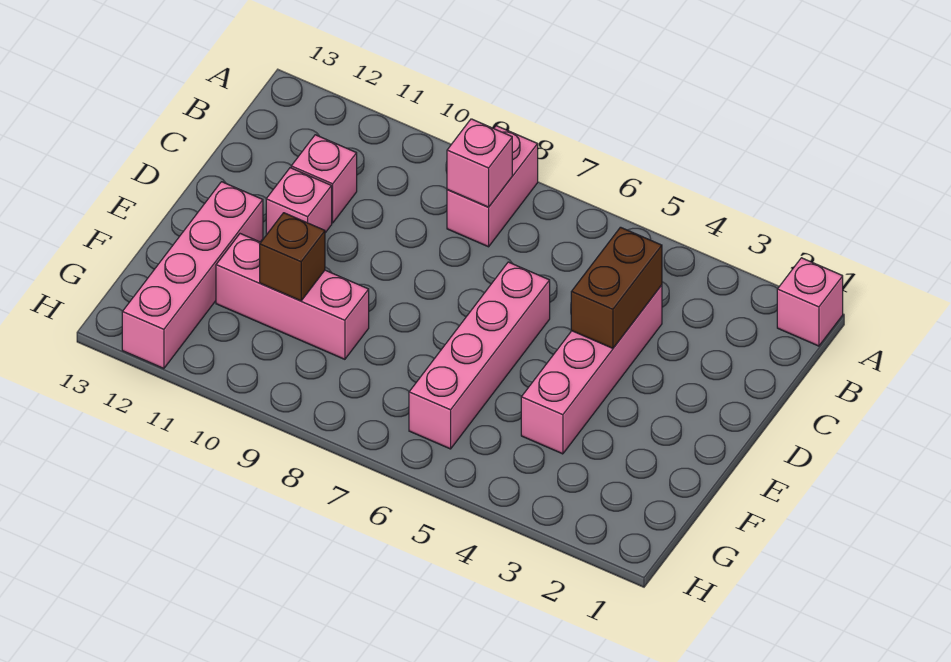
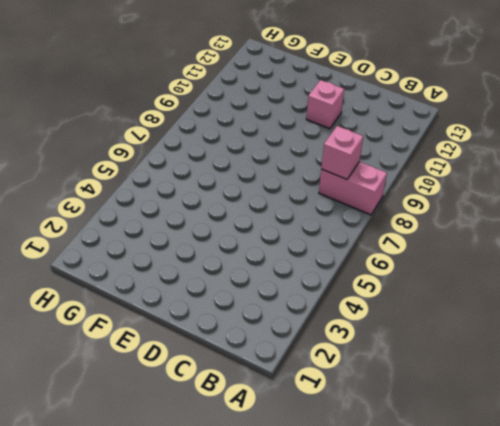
none -> pink brick A1 level 1
none -> pink brick C4:F4 level 1

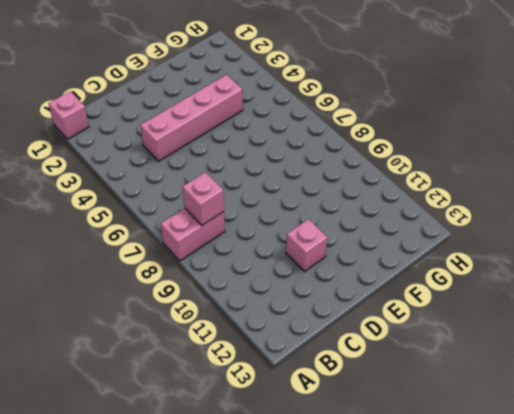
none -> pink brick C11 level 1
none -> pink brick D6:G6 level 1

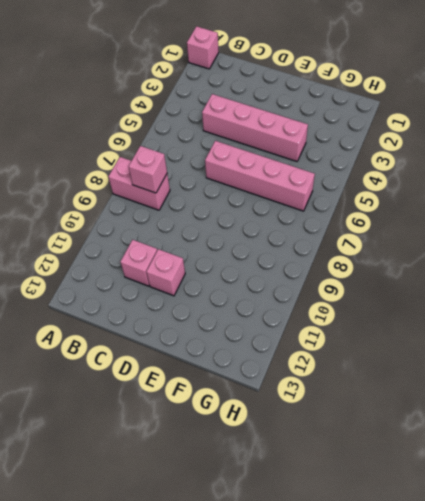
none -> pink brick E12:H12 level 1
none -> pink brick F9:F11 level 1

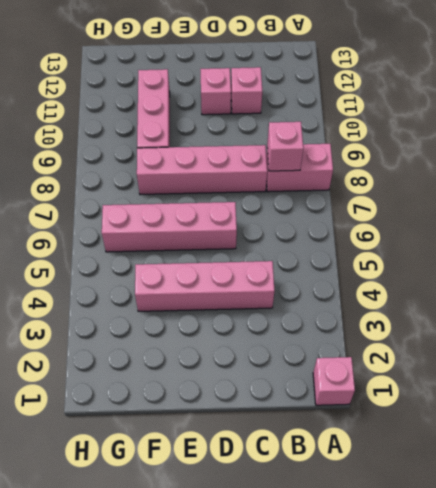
pink brick C8:F8 level 1 -> pink brick E12:H12 level 1
none -> brown brick C4:D4 level 2
none -> brown brick F10 level 2

